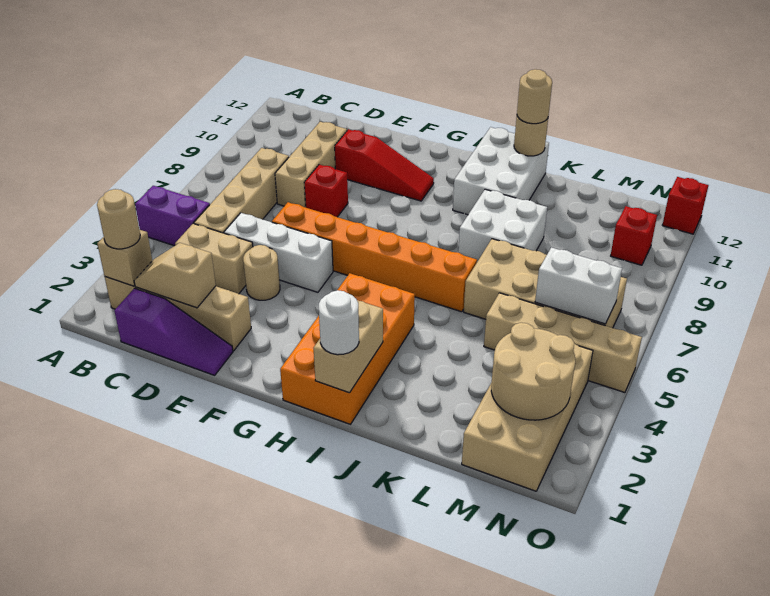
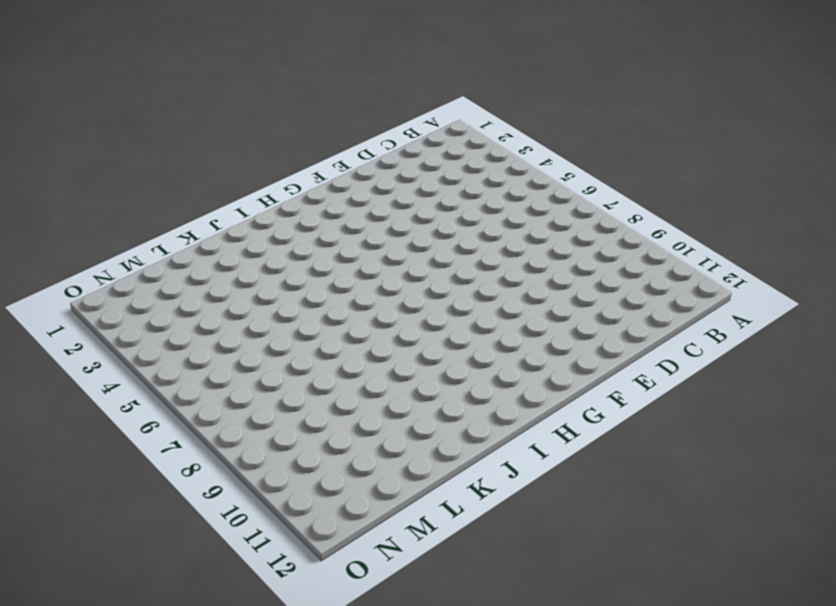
none -> purple brick A5:B5 level 1
none -> tan brick B2:E2 level 1
none -> purple slope C1:E1 level 1 top C

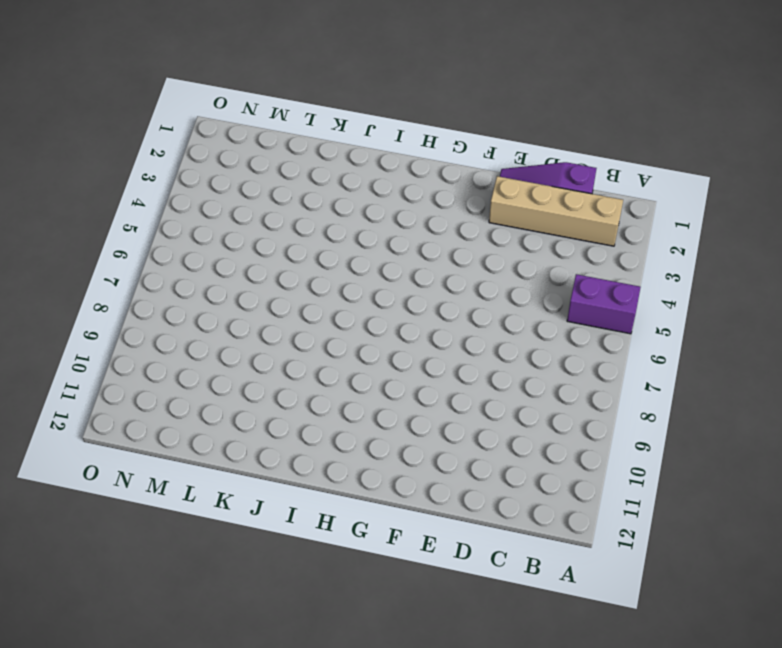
none -> tan brick C4:D4 level 1
none -> tan brick C5:C8 level 1
none -> white brick D5:F5 level 1

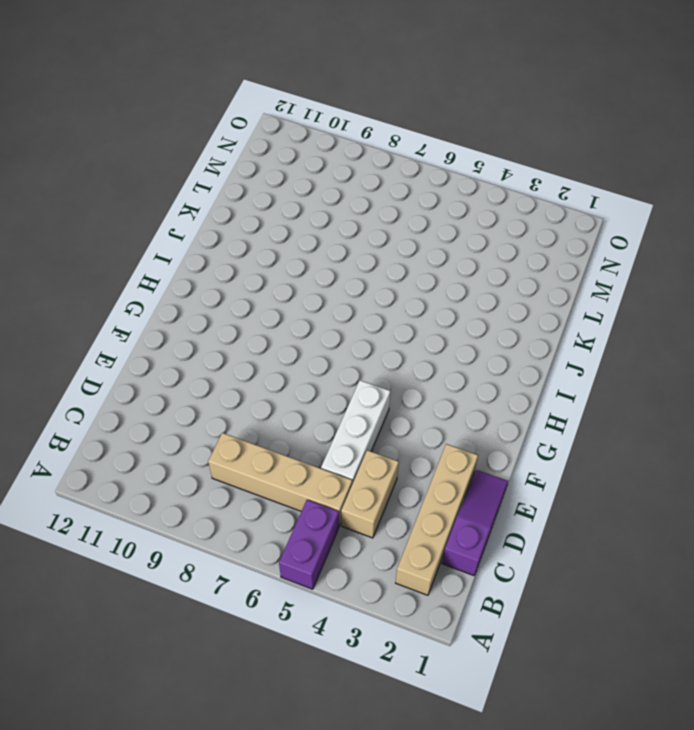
none -> tan brick D8:D10 level 1
none -> tan round brick E4 level 1
none -> orange brick E6:J6 level 1

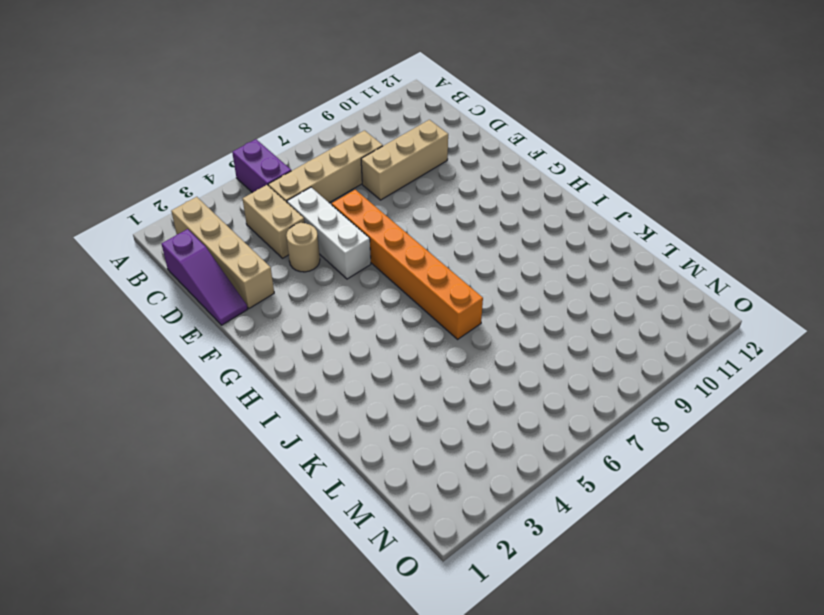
none -> red brick E8 level 1
none -> red slope E10:G10 level 1 top E
none -> orange brick H1:I4 level 1

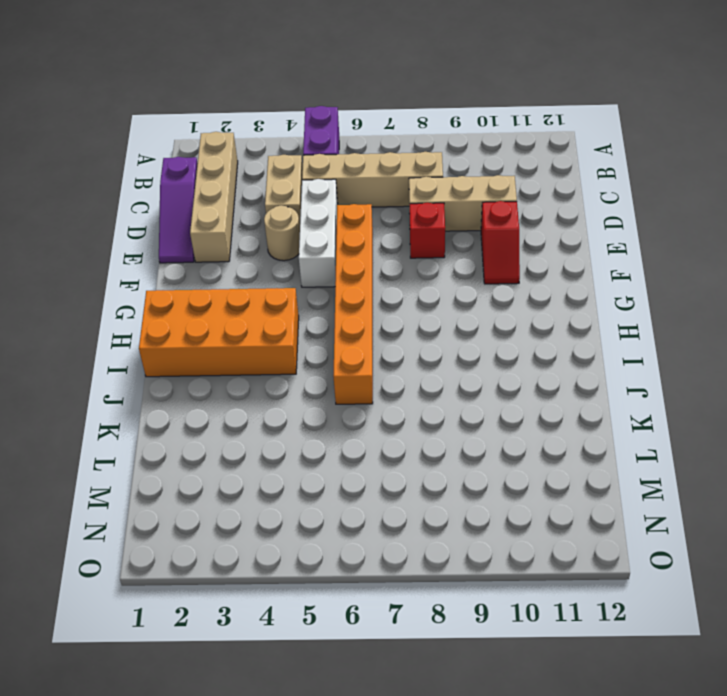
red slope E10:F10 level 1 top E -> red slope E10:G10 level 1 top E
none -> white brick I10:J12 level 1
none -> white brick J8:K9 level 1
none -> tan brick K6:N7 level 1

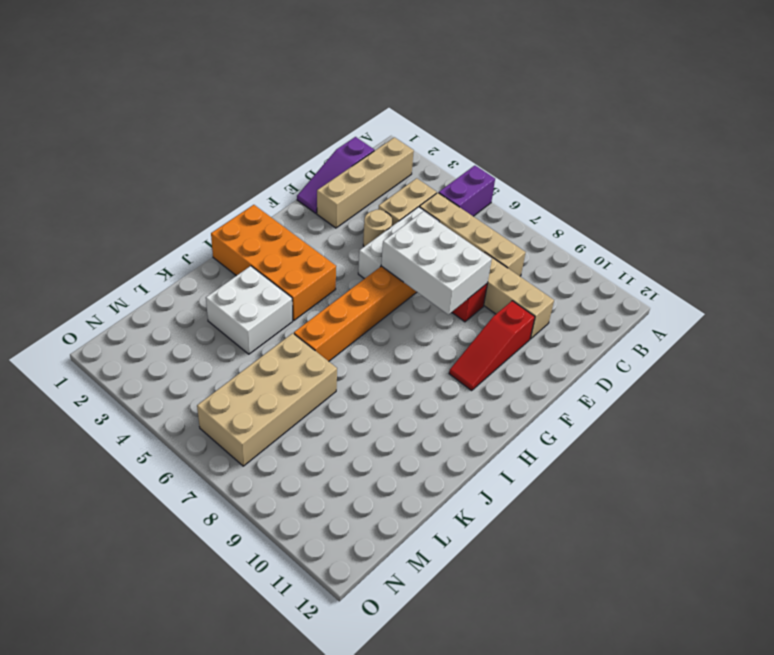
white brick E6:F8 level 2 -> white brick I10:J12 level 1
white brick J3:K4 level 1 -> white brick J8:K9 level 1
none -> tan brick L5:O5 level 1
none -> tan brick M1:N4 level 1
none -> red brick N10 level 1

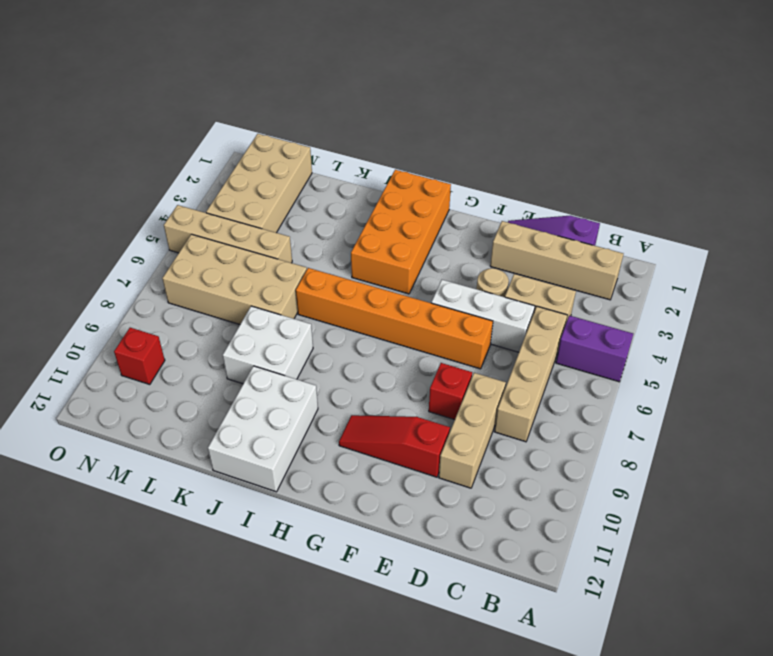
none -> red brick O12 level 1
none -> tan brick B2 level 2
none -> tan slope C2:D2 level 2 top D

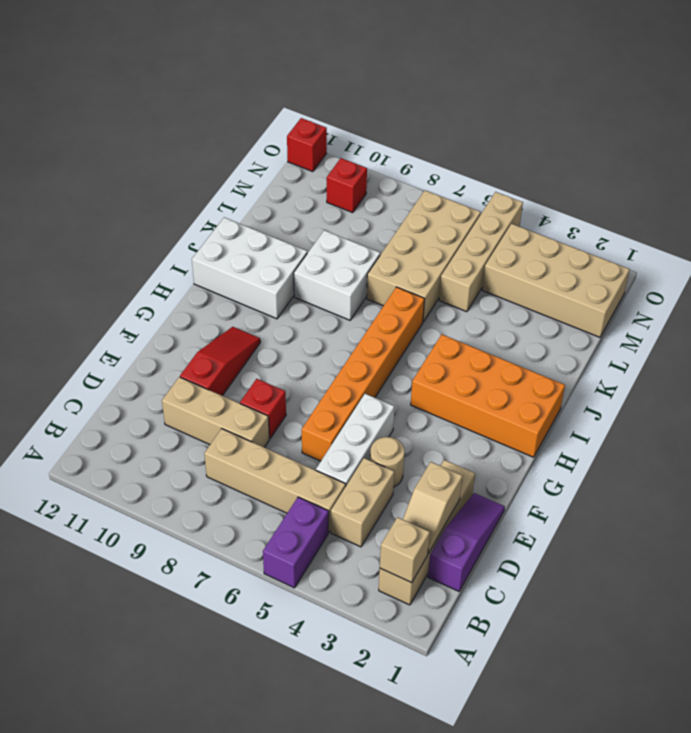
none -> tan brick I1:I2 level 2
none -> tan round brick J12 level 2
none -> tan round brick M2:N3 level 2

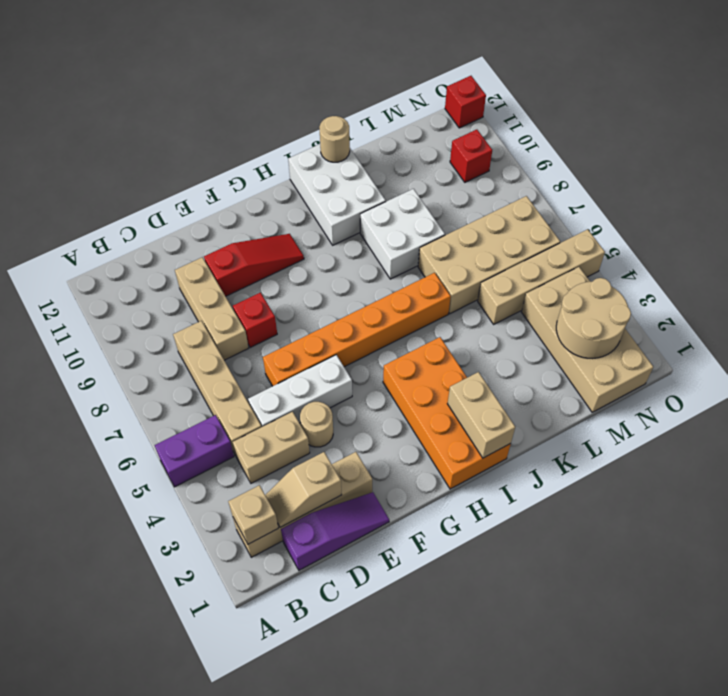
none -> white brick M6:N6 level 2
none -> tan round brick B2 level 3
none -> white round brick I1 level 3

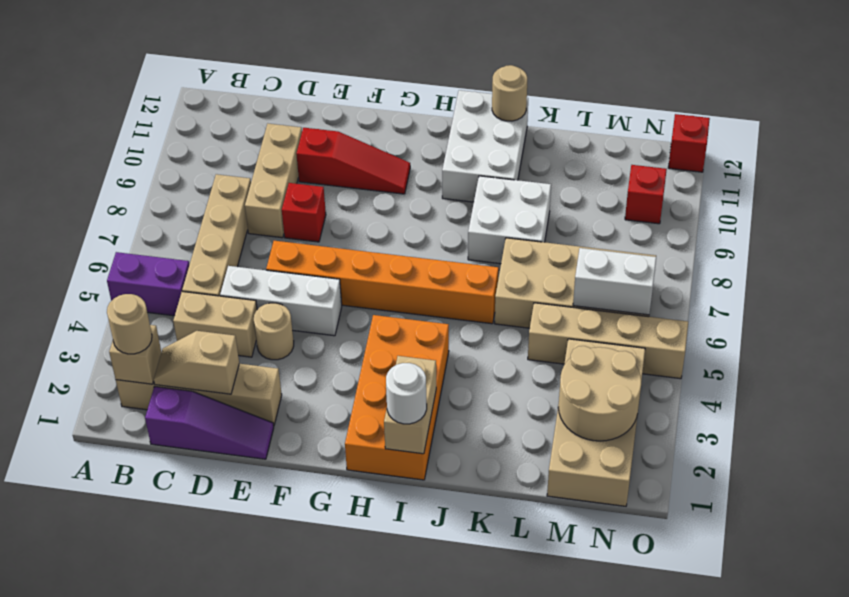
none -> tan round brick J12 level 3

